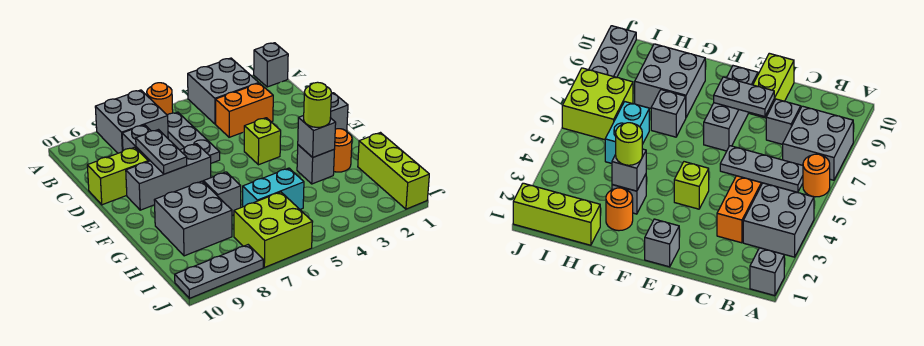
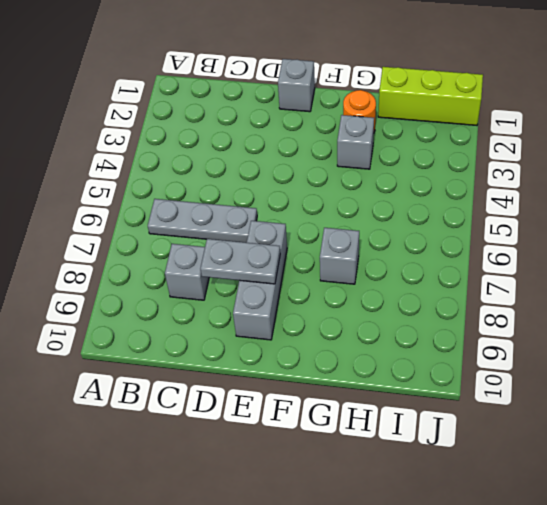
none -> grey brick A1 level 1
none -> grey brick A3:B4 level 1
none -> orange round brick A6 level 1

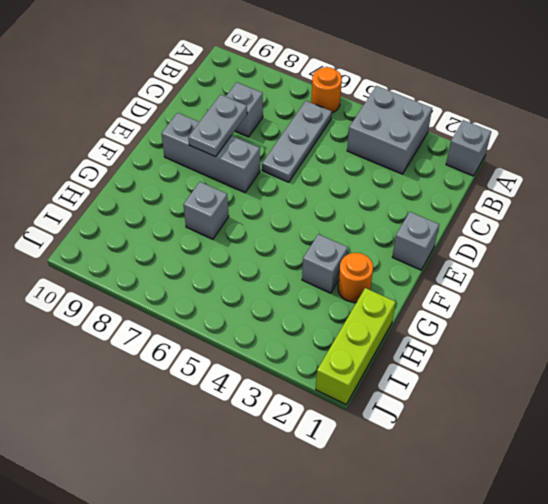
none -> grey brick A7:B8 level 1
none -> orange brick C3:C4 level 1
none -> lime brick D9:D10 level 1

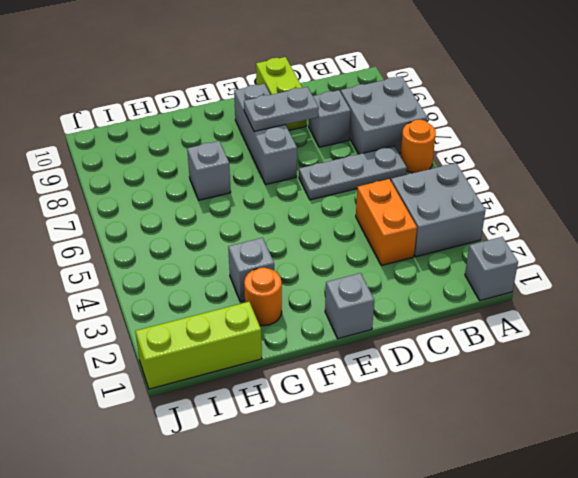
none -> lime brick E4 level 1
none -> grey brick G8:H9 level 1
none -> cyan brick H5:H6 level 1

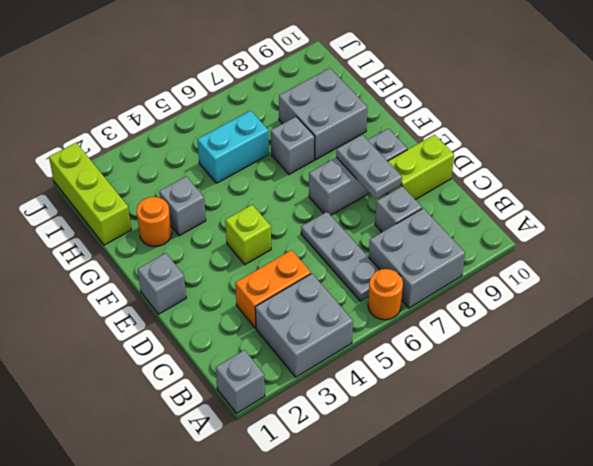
none -> lime brick I6:J7 level 1
none -> grey plate J8:J10 level 1
none -> grey brick G3 level 2

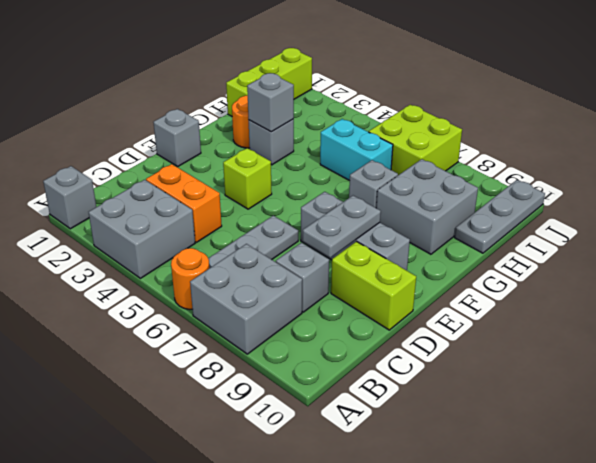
grey plate H10:J10 level 1 -> grey plate J8:J10 level 1
none -> lime round brick G3 level 3

